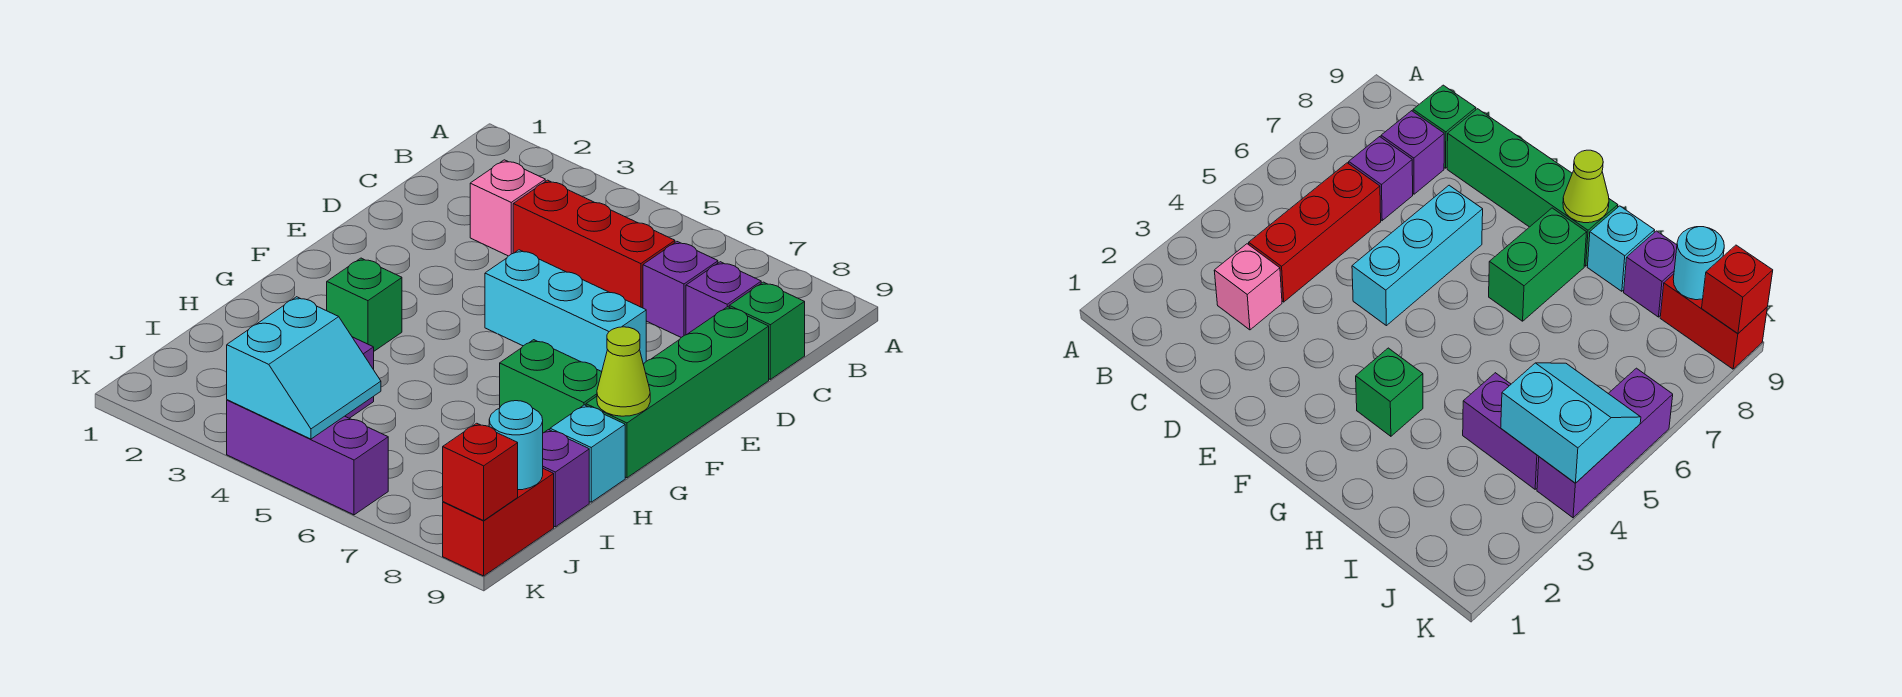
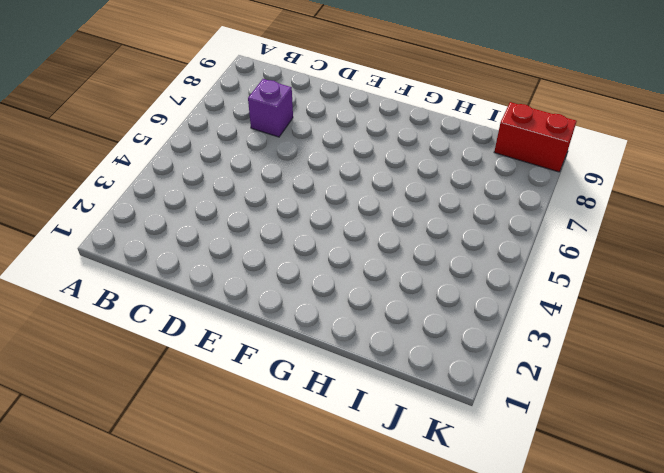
none -> pink brick C3 level 1
none -> red brick C4:C6 level 1
none -> purple brick C8 level 1

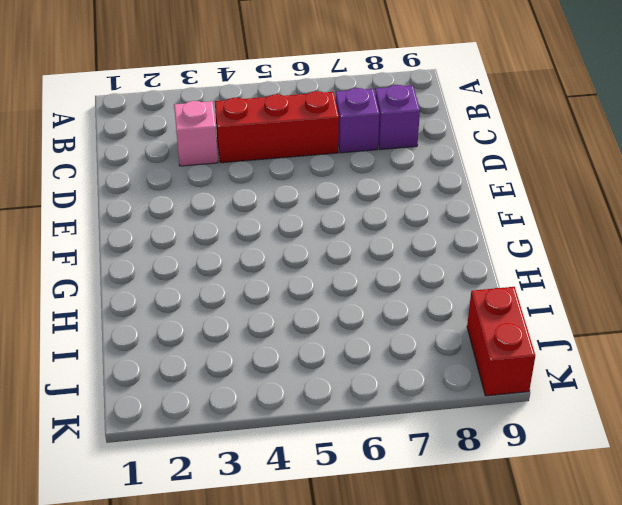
none -> green brick C9 level 1
none -> green brick D9:G9 level 1
none -> cyan brick E5:E7 level 1

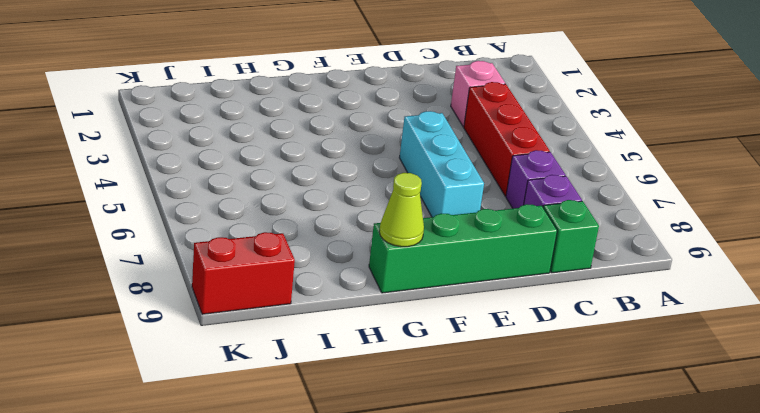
none -> green brick G3 level 1
none -> green brick G7:G8 level 1
none -> cyan brick H9 level 1

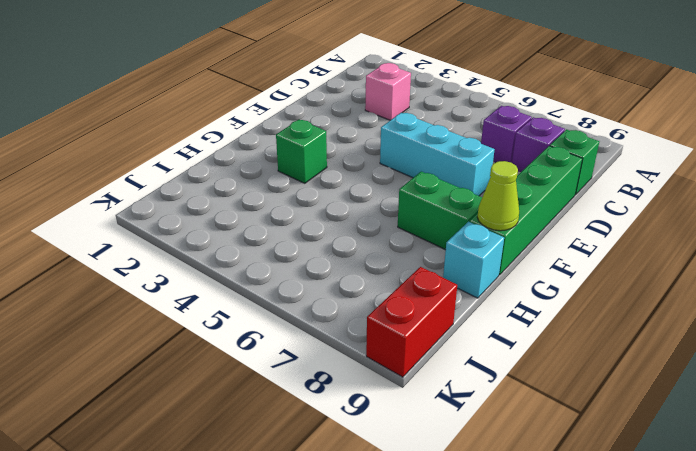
none -> red brick C4:C6 level 1
none -> purple brick I4:J4 level 1
none -> purple brick I9 level 1

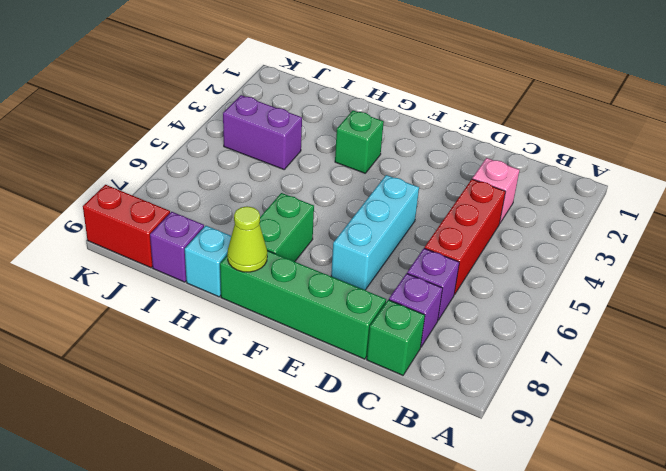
none -> purple brick K4:K6 level 1
none -> cyan slope J4:K5 level 2 top 4
none -> cyan round brick J9 level 2

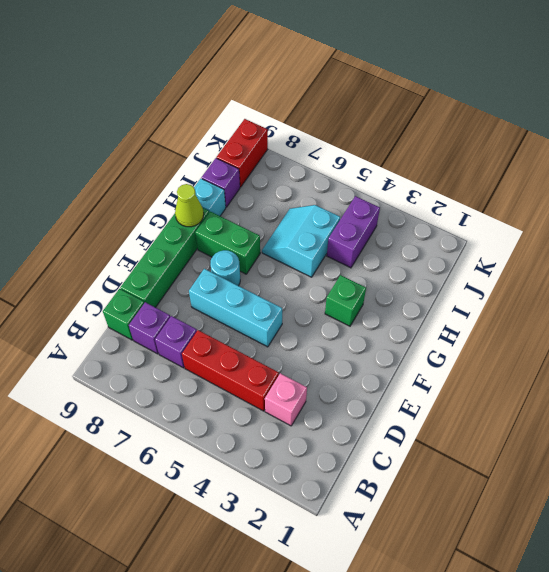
cyan round brick F7 level 1 -> cyan round brick J9 level 2
cyan slope H5:I6 level 1 top 5 -> cyan slope J4:K5 level 2 top 4
none -> purple brick K4:K6 level 1
none -> red brick K9 level 2

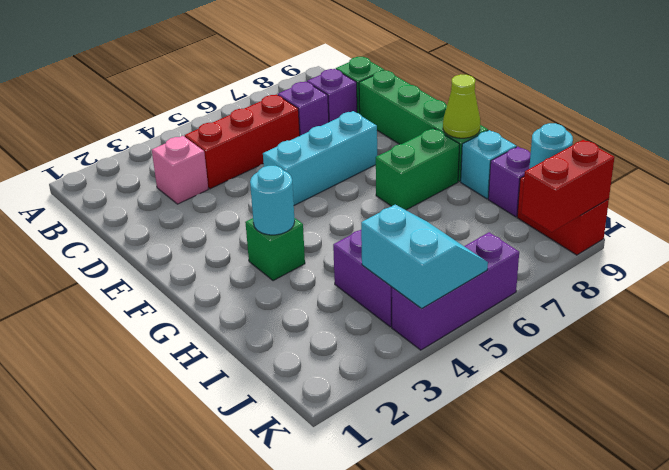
cyan round brick G3 level 2 -> none
red brick K8:K9 level 2 -> red brick K9 level 2

